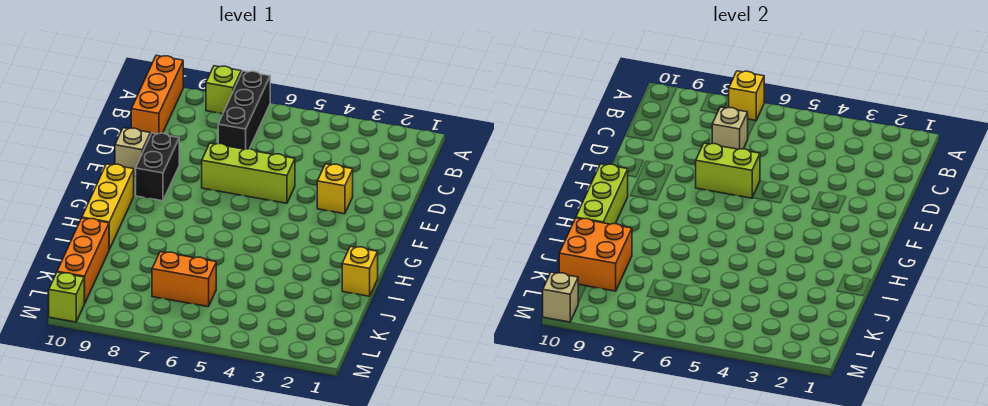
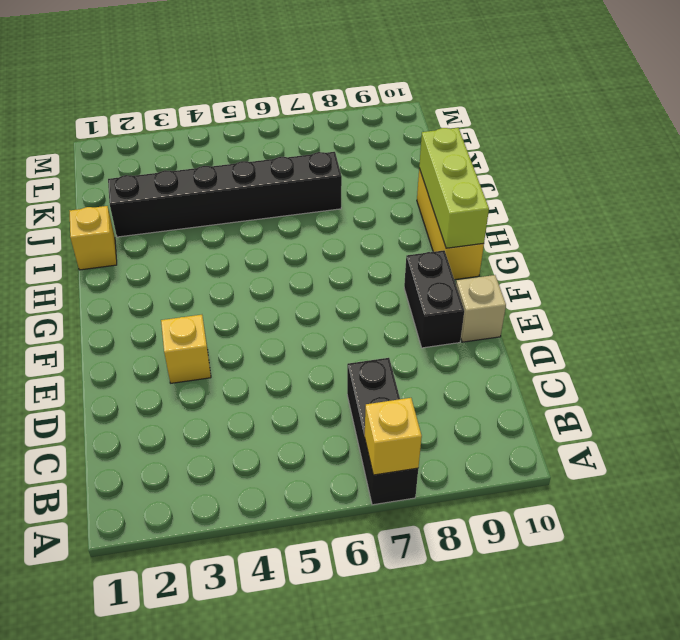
black brick J2:J7 level 1 -> none
none -> lime brick A8 level 1
none -> orange brick A10:C10 level 1
none -> lime brick E5:E7 level 1

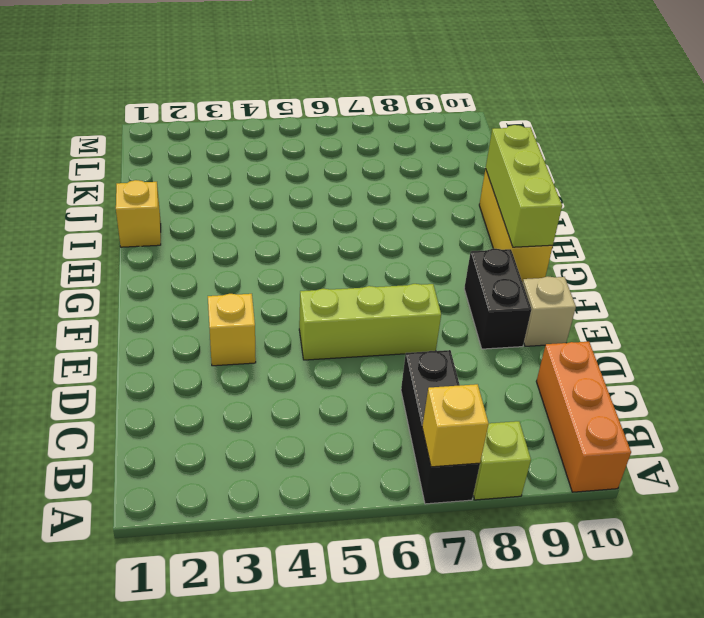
none -> orange brick J10:L10 level 1
none -> orange brick K6:K7 level 1
none -> lime brick M10 level 1

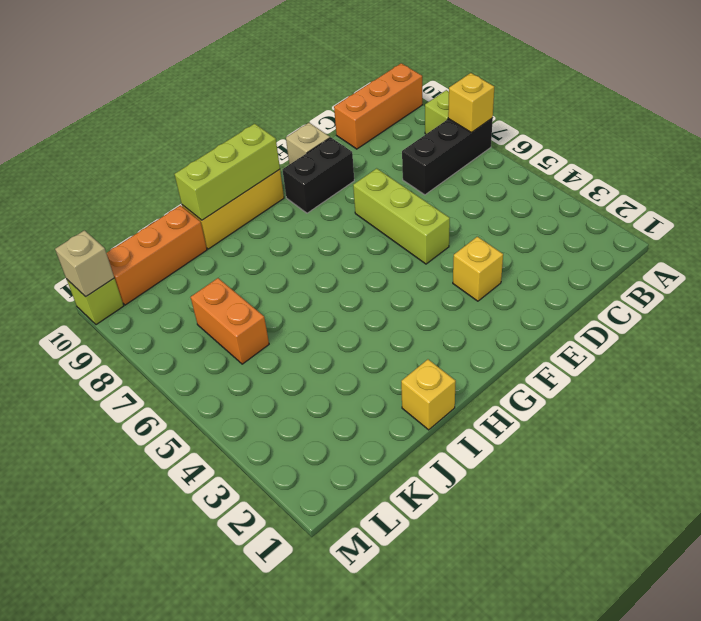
none -> tan brick C7 level 2
none -> lime brick E6:E7 level 2
none -> orange brick J9:K10 level 2

